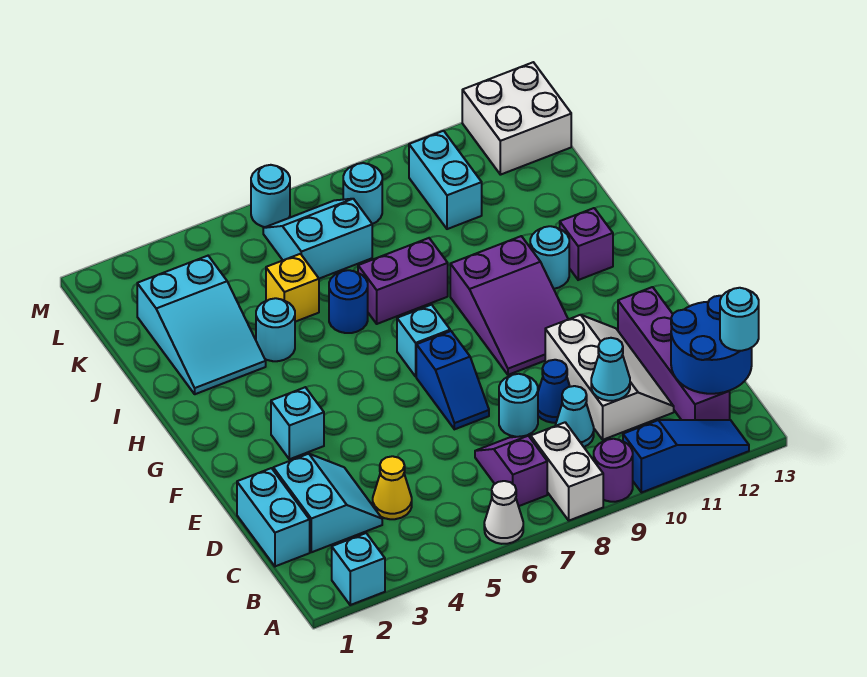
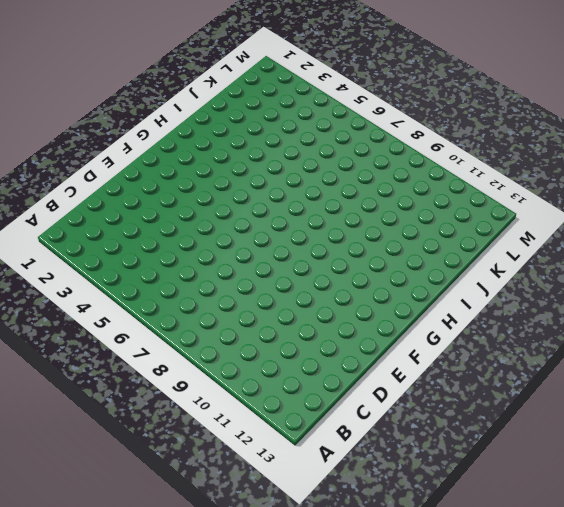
none -> cyan brick A2 level 1
none -> white cone A6 level 1
none -> white brick A8:B8 level 1
none -> purple round brick A9 level 1

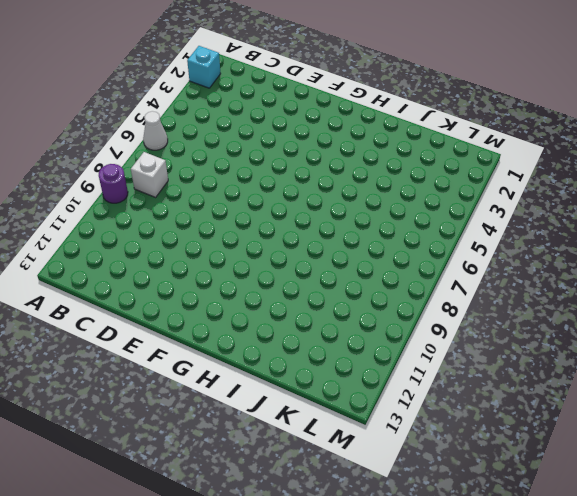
white brick B8 level 1 -> white brick A8:B8 level 1
none -> blue slope A10:A12 level 1 top 10
none -> purple slope B7:C7 level 1 top B
none -> purple brick B12:E12 level 1
none -> cyan brick C1:D1 level 1

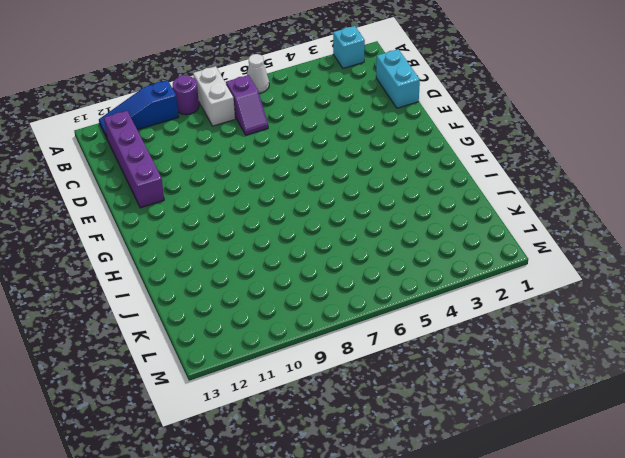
none -> cyan slope C2:D3 level 1 top 2
none -> yellow cone C4 level 1
none -> cyan cone C9 level 1
none -> white slope C10:E11 level 1 top 10

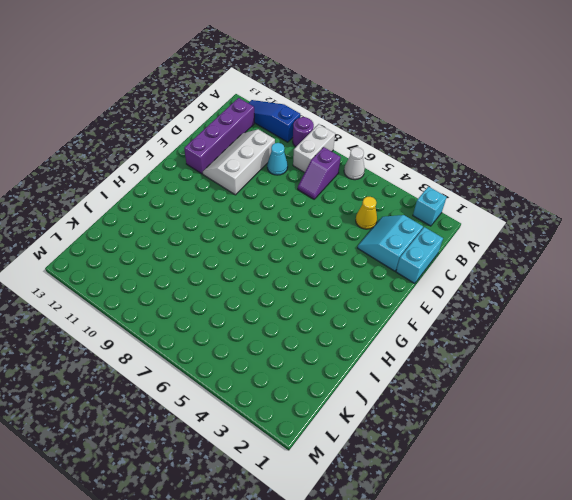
none -> cyan round brick D8 level 1
none -> blue cone D9 level 1
none -> blue slope E7:F7 level 1 top F
none -> cyan brick F3 level 1

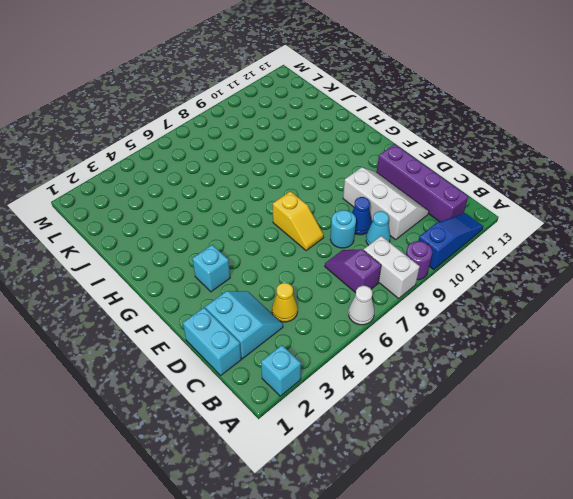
yellow slope E7:F7 level 1 top F -> blue slope E7:F7 level 1 top F
none -> purple slope F9:H10 level 1 top H
none -> cyan brick G7 level 1
none -> cyan round brick H11 level 1
none -> purple brick H12 level 1

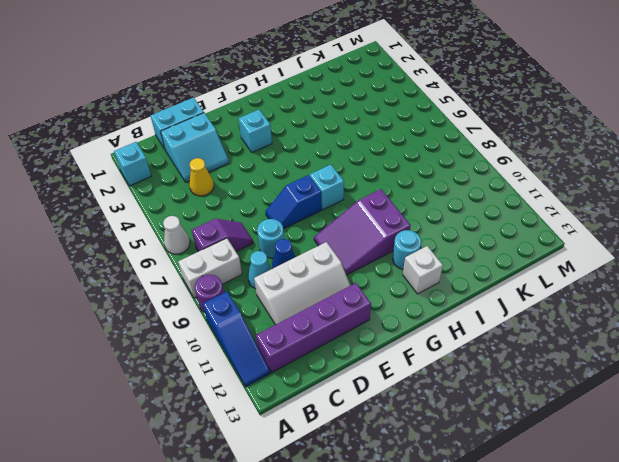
white brick H12 level 1 -> purple brick H12 level 1
none -> cyan slope I2:K3 level 1 top K
none -> cyan round brick I4 level 1
none -> blue round brick I6 level 1
none -> purple brick I7:I8 level 1

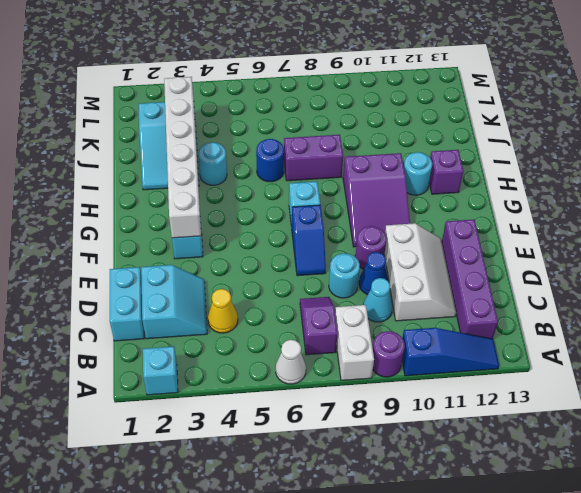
purple round brick E9 level 1 -> none
white brick F3:K3 level 2 -> none
none -> yellow brick J5 level 1
none -> cyan slope K6:L7 level 1 top K
none -> cyan brick K10:L10 level 1
none -> cyan round brick L8 level 1

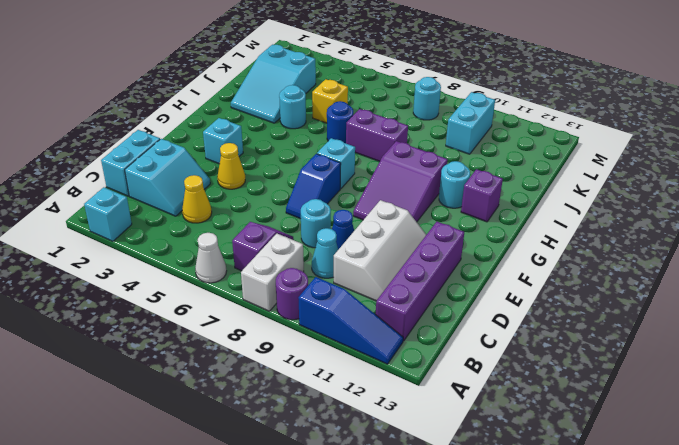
yellow cone E4 level 1 -> none
none -> cyan slope K6:L7 level 1 top K
none -> white brick L12:M13 level 1
none -> cyan round brick M6 level 1
none -> blue round brick B12:C13 level 2

